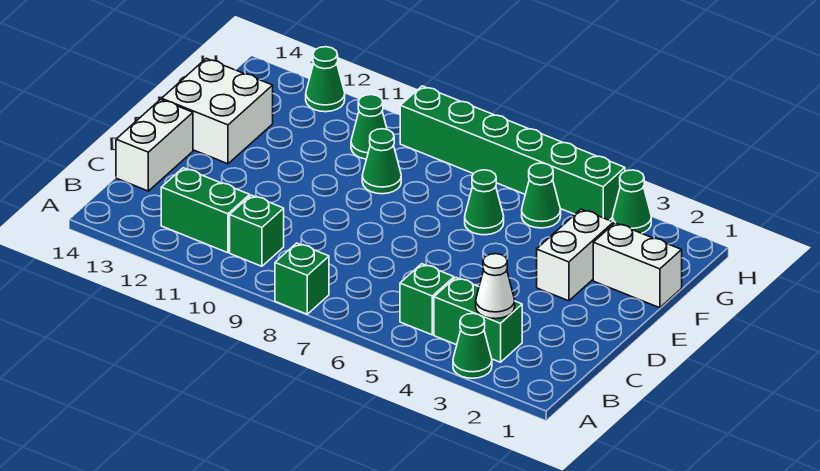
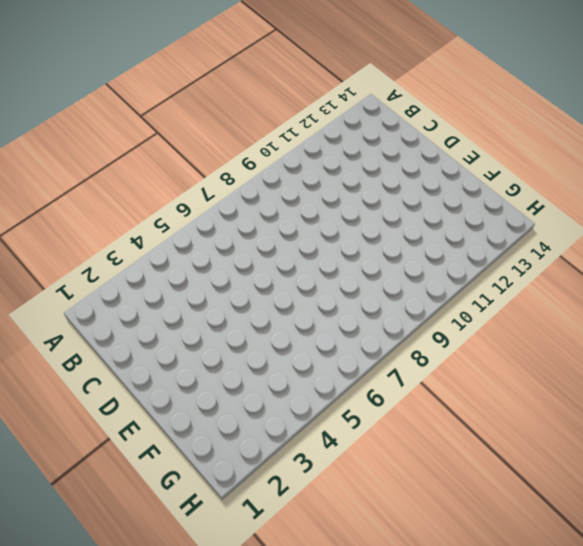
none -> green cone A3 level 1
none -> green brick A8 level 1
none -> green brick B3:B4 level 1

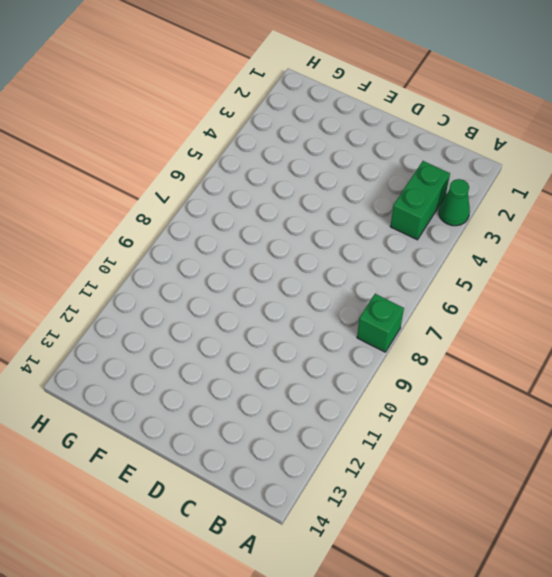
none -> green brick B5 level 1
none -> green brick B10 level 1
none -> green brick B11:B12 level 1

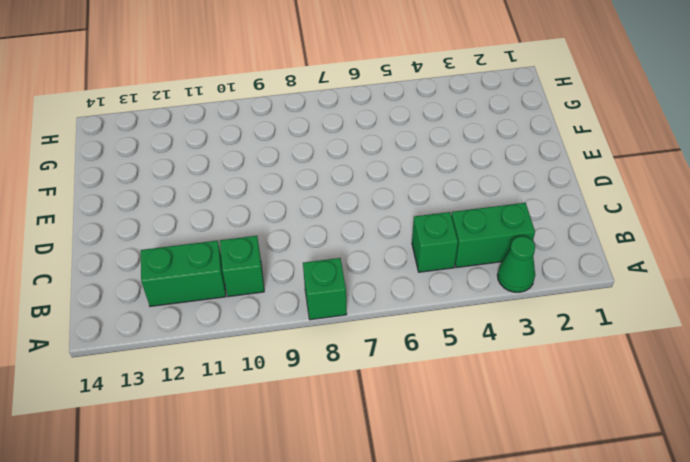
none -> white brick C14:D14 level 1
none -> white brick E3:F3 level 1
none -> white brick E13:F14 level 1

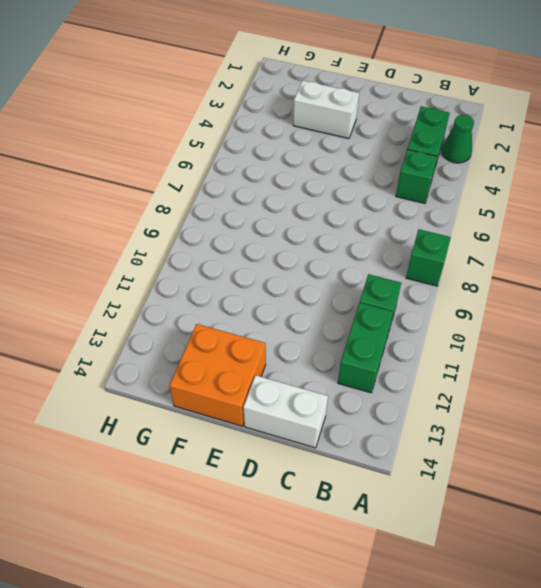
orange brick E13:F14 level 1 -> white brick E13:F14 level 1
none -> white brick F1:F2 level 1
none -> green cone F6 level 1
none -> green cone F9 level 1

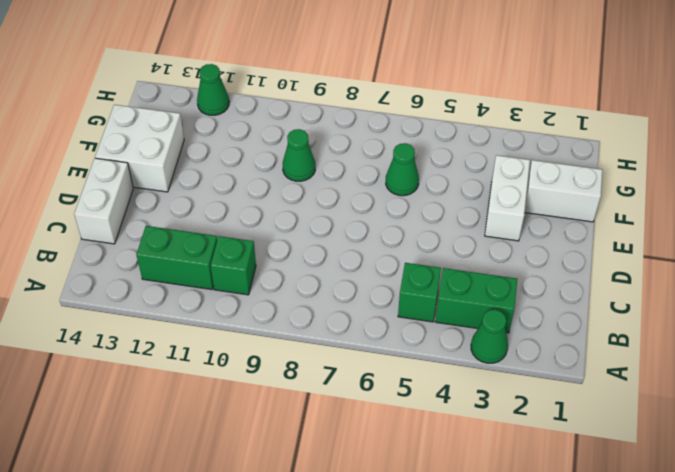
none -> green brick A8 level 1
none -> green cone G5 level 1
none -> green cone G10 level 1

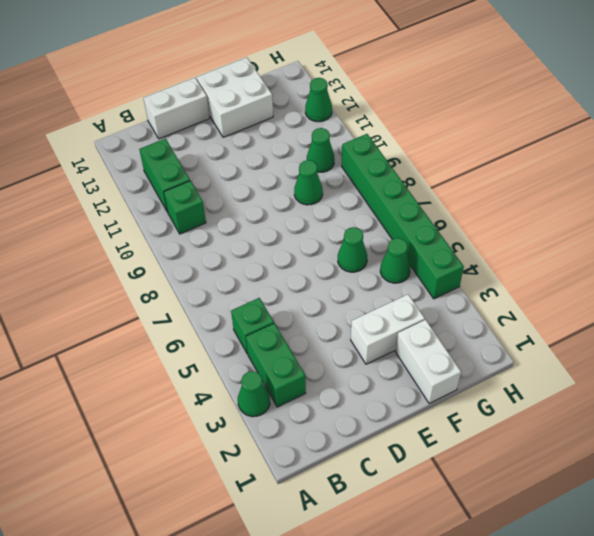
none -> green brick A8 level 1
none -> green cone H3 level 1
none -> white cone B3 level 2

